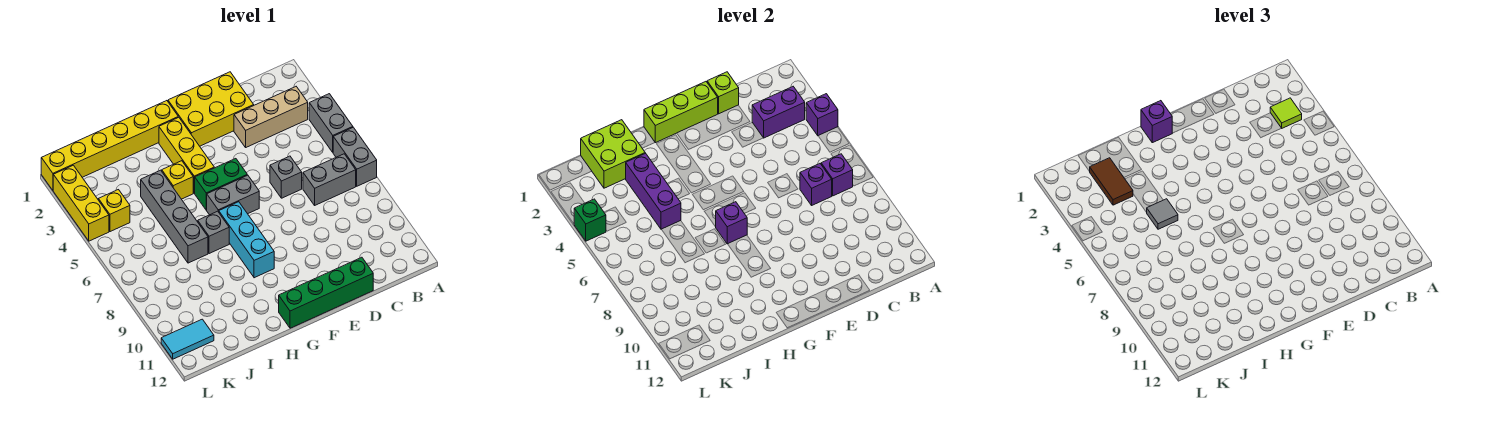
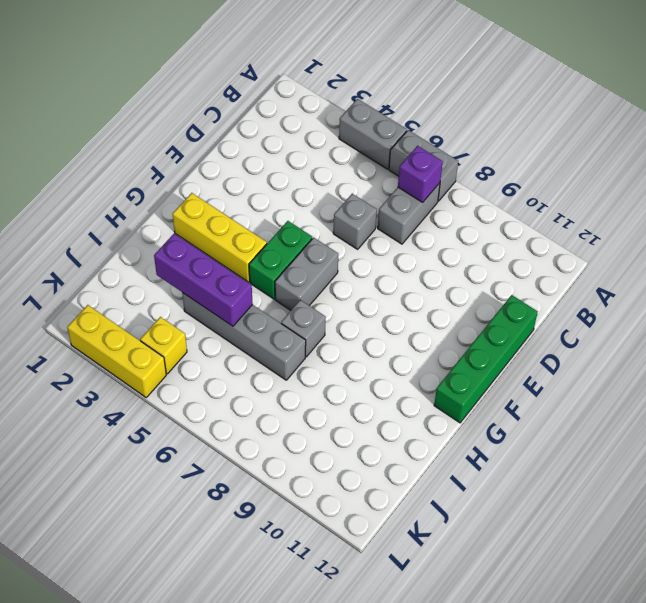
none -> tan brick B3:D3 level 1
none -> yellow brick D1:F2 level 1
none -> yellow brick G1:L1 level 1
none -> cyan brick G7:G9 level 1

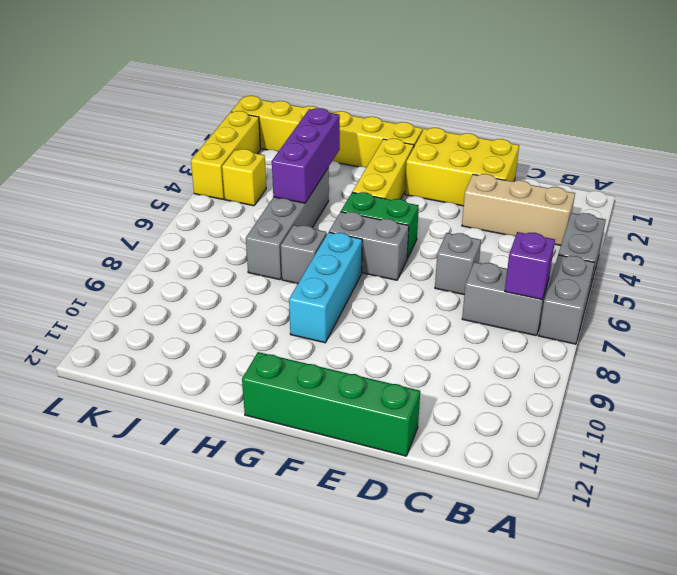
none -> yellow brick H4 level 1
none -> cyan tile K11:L11 level 1
none -> purple brick A4 level 2
none -> purple brick B3:C3 level 2

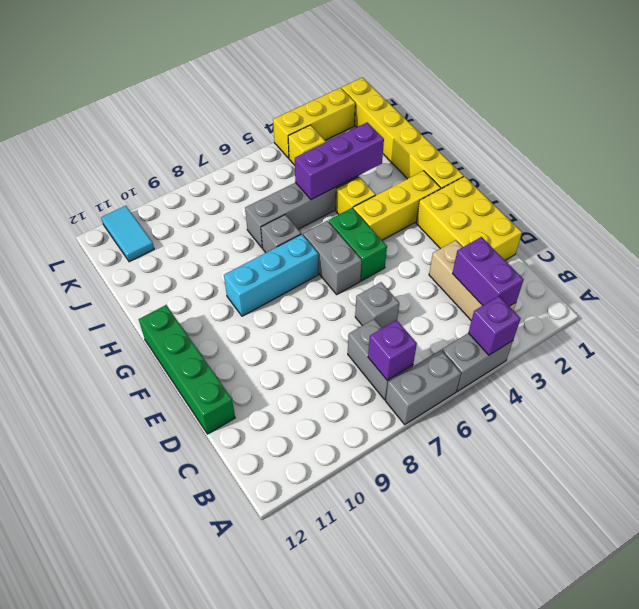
none -> purple brick C7 level 2
none -> lime brick D1 level 2
none -> lime brick E1:G1 level 2
none -> purple brick G7 level 2

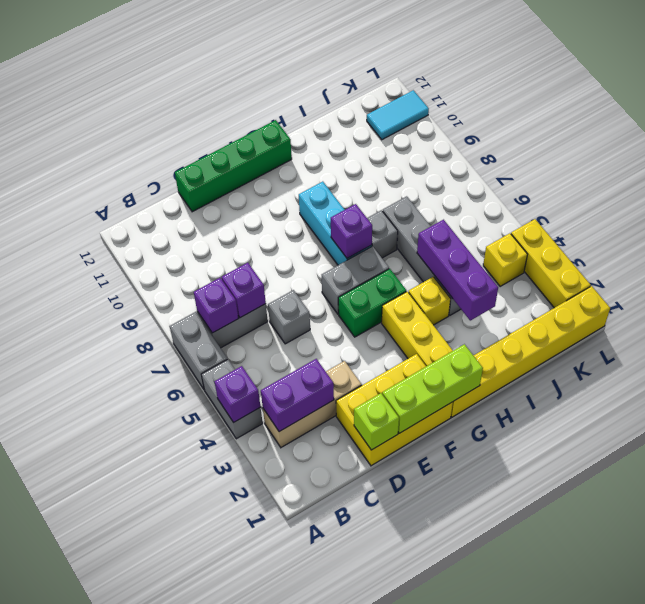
none -> lime brick I1:J2 level 2
none -> green brick L4 level 2
none -> lime tile B3 level 3
none -> purple brick G1 level 3

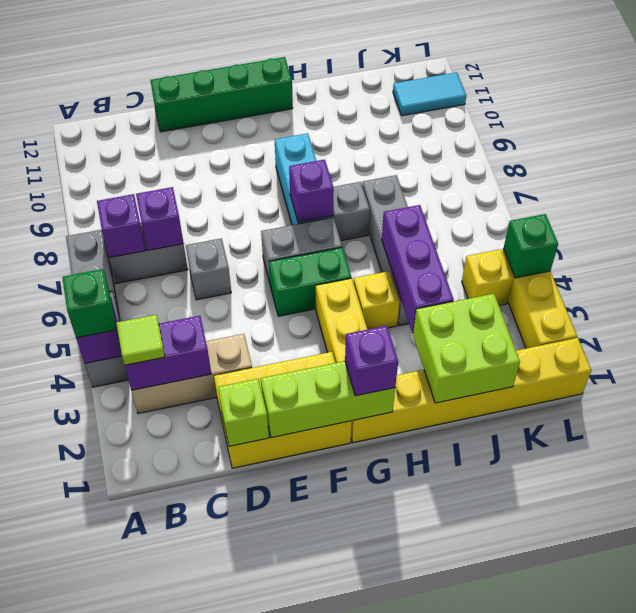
green brick A4 level 3 -> none
none -> grey tile I5 level 3
none -> brown tile J2:J3 level 3

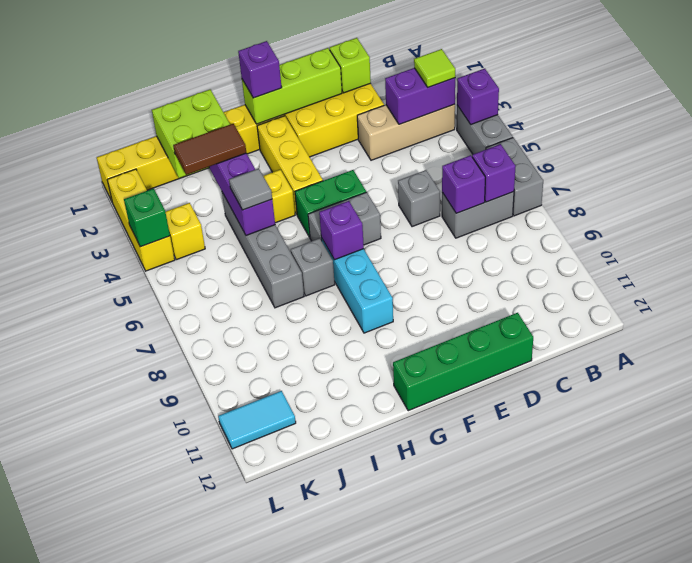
brown tile I3:J3 level 3 -> brown tile J2:J3 level 3

